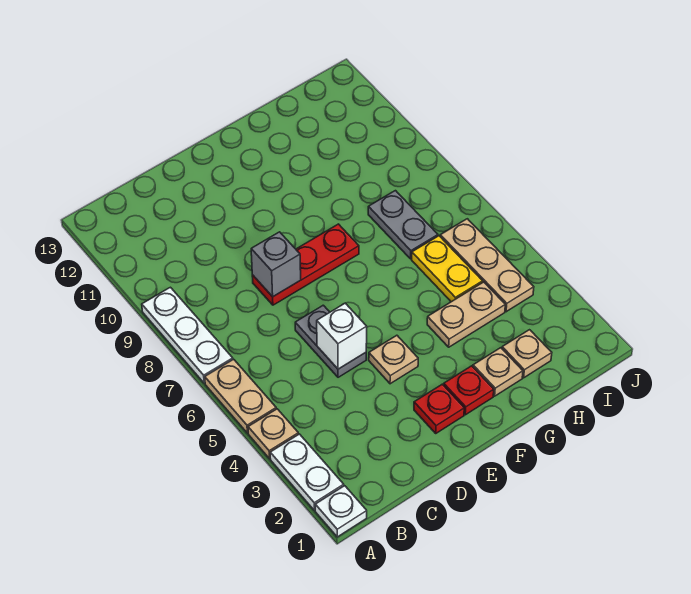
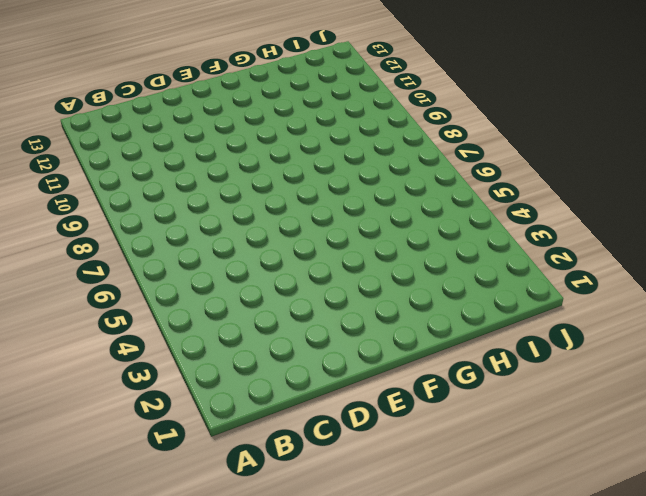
none -> white plate A1 level 1
none -> white plate A2:A3 level 1
none -> tan plate A4 level 1

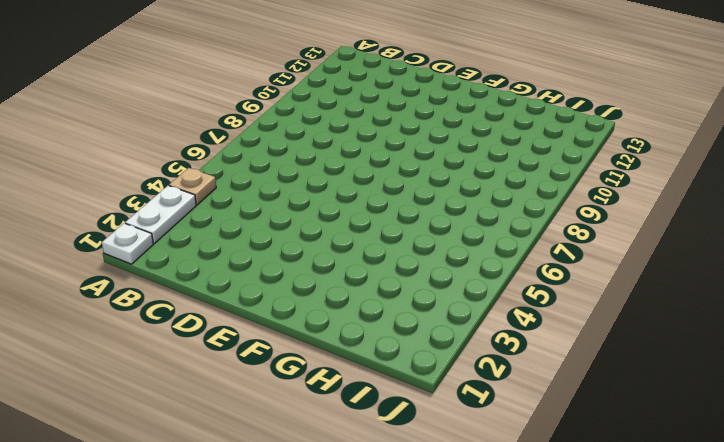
none -> tan plate A5:A6 level 1
none -> white plate A7:A9 level 1
none -> grey plate D5:D6 level 1

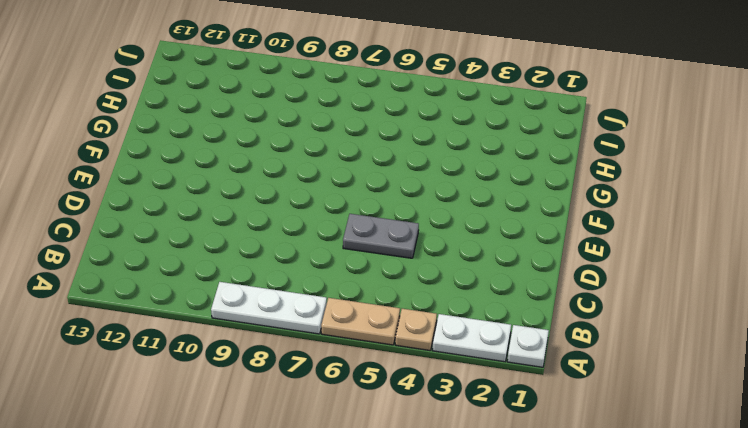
none -> red plate D8:F8 level 1
none -> red plate E2 level 1
none -> tan plate E4 level 1

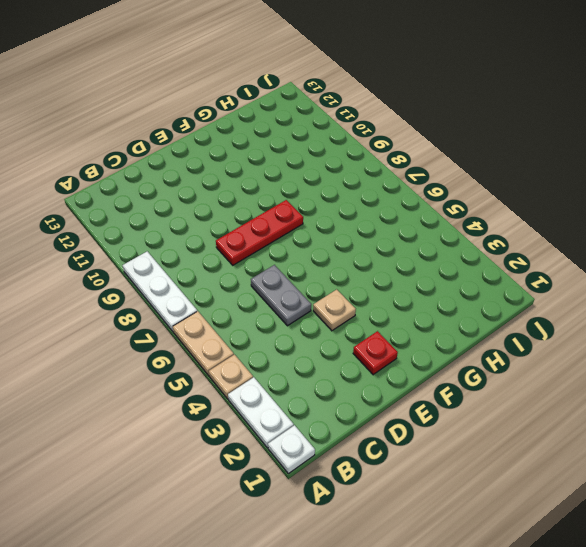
none -> red plate F2 level 1
none -> tan plate G2 level 1
none -> tan plate G4:H4 level 1

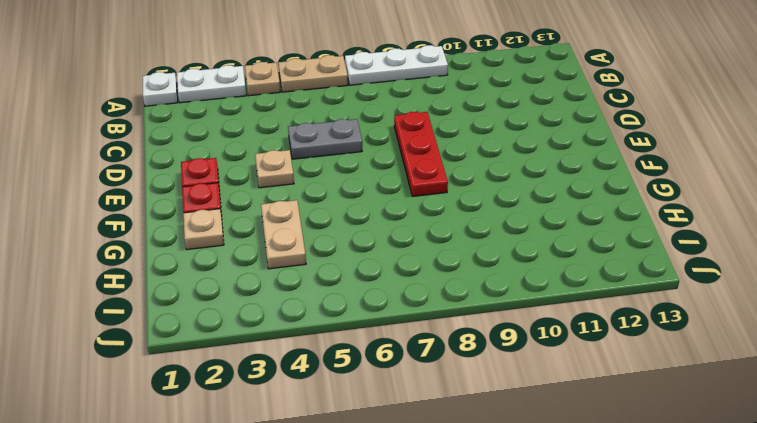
none -> tan plate H2 level 1
none -> yellow plate H5:H6 level 1
none -> grey plate H7:H8 level 1

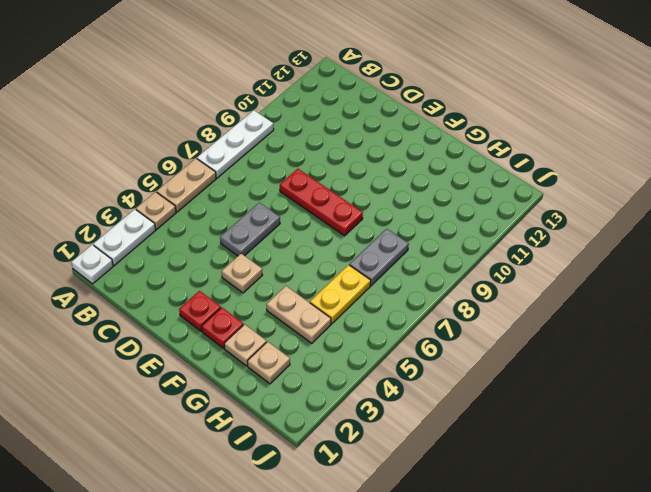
none -> tan plate I4:I6 level 1
none -> white brick D5 level 2
none -> grey brick D8 level 2

